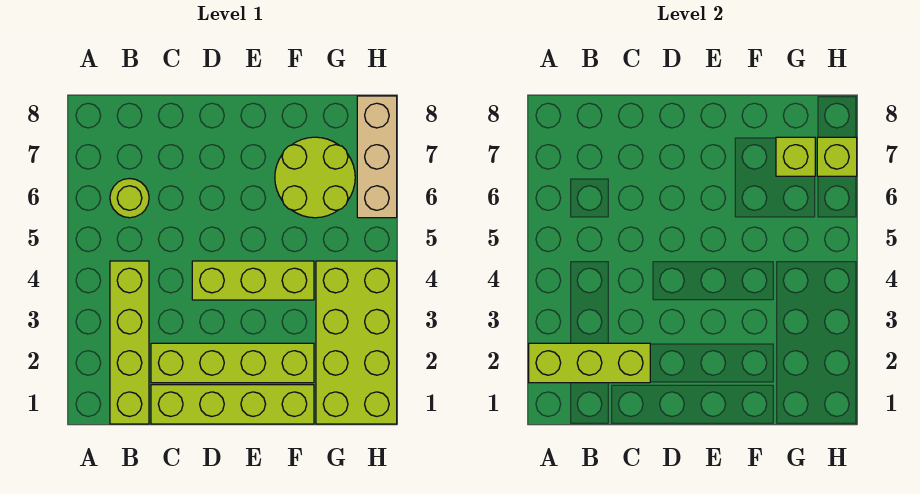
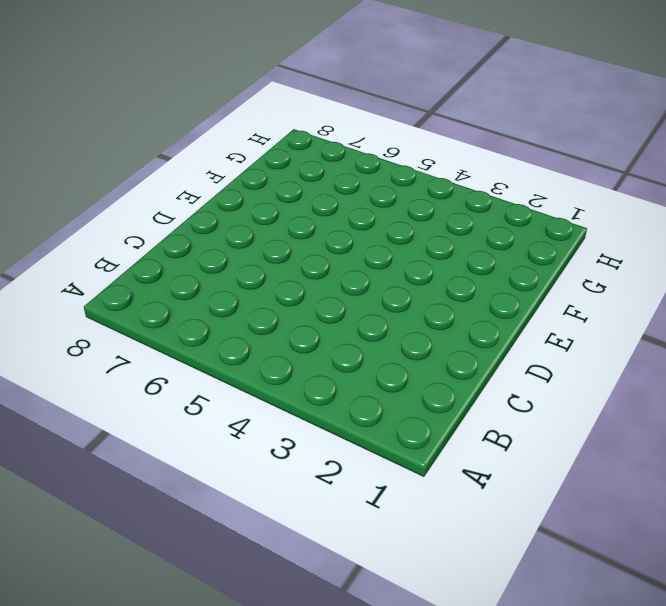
none -> lime brick B1:B4 level 1
none -> lime round brick B6 level 1

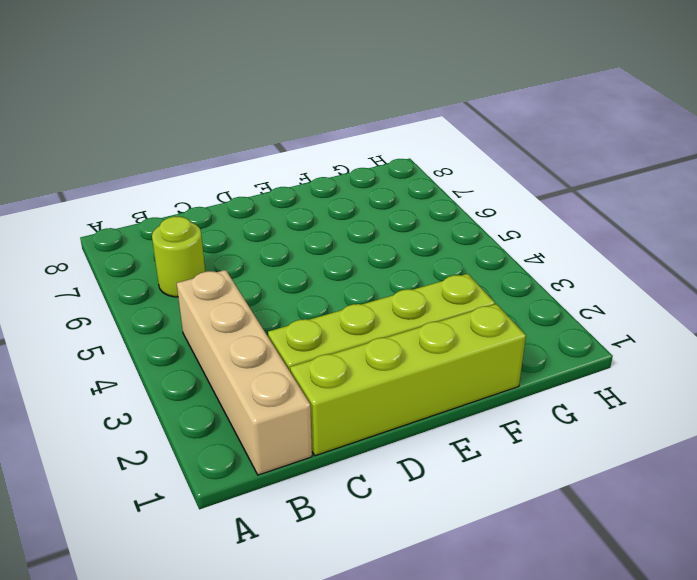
tan brick B1:B4 level 1 -> lime brick B1:B4 level 1
none -> lime brick D4:F4 level 1
none -> lime round brick F6:G7 level 1

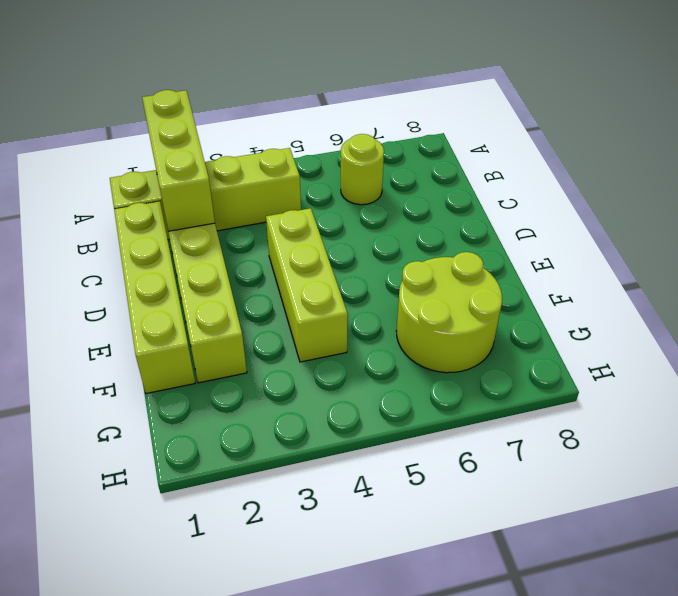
none -> lime brick G1:H4 level 1
none -> tan brick H6:H8 level 1

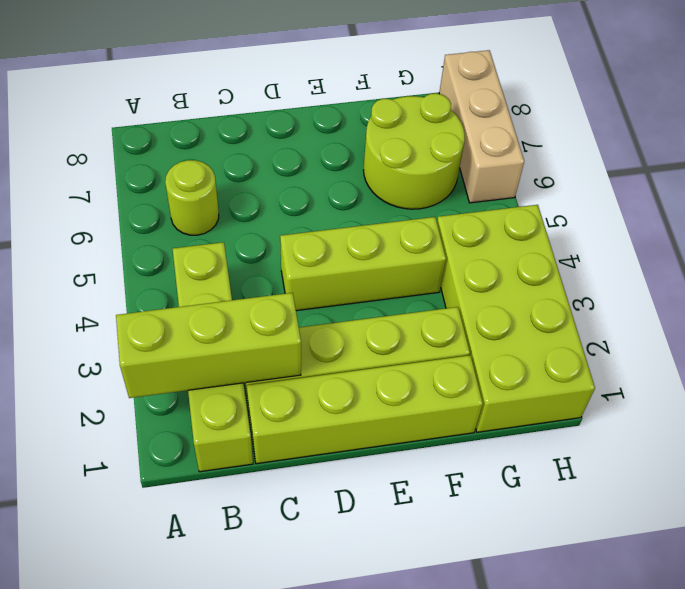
none -> lime brick G7 level 2
none -> lime brick H7 level 2

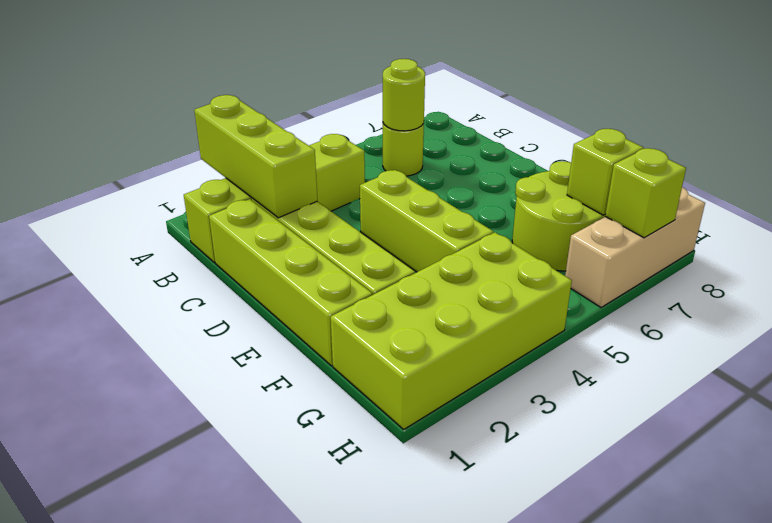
lime round brick B6 level 2 -> none

